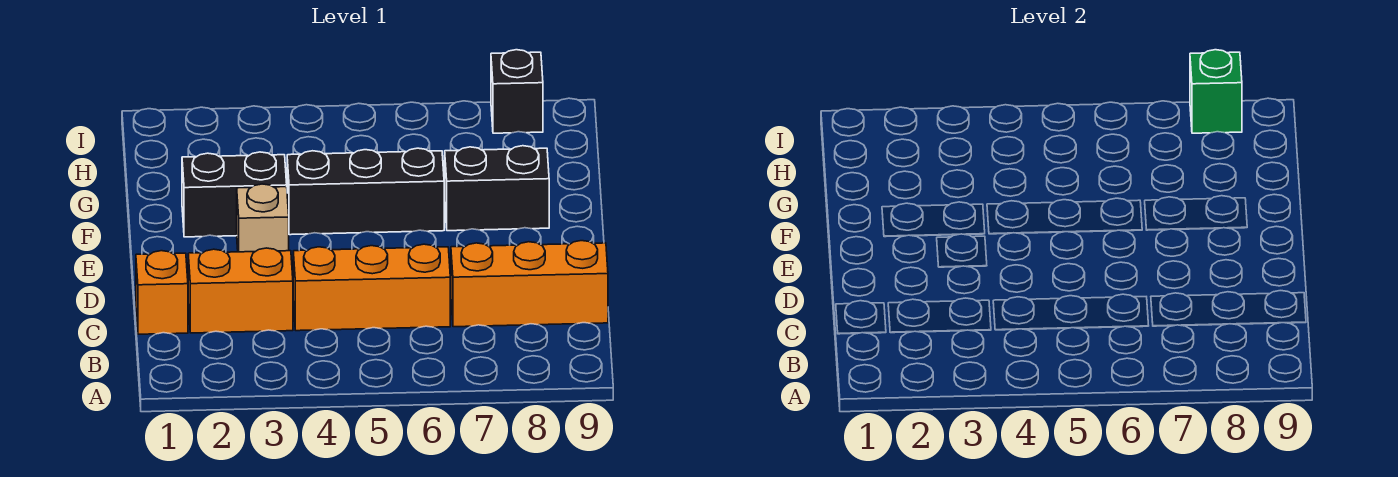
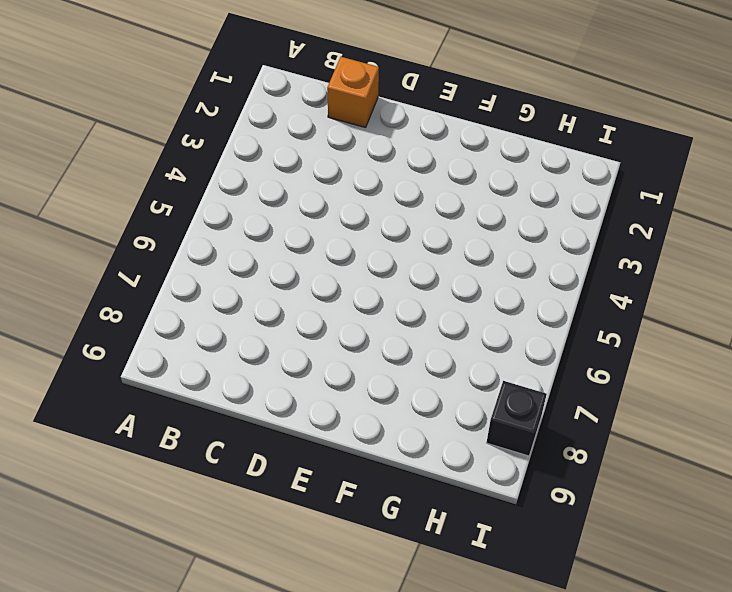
none -> orange brick C2:C3 level 1
none -> orange brick C4:C6 level 1

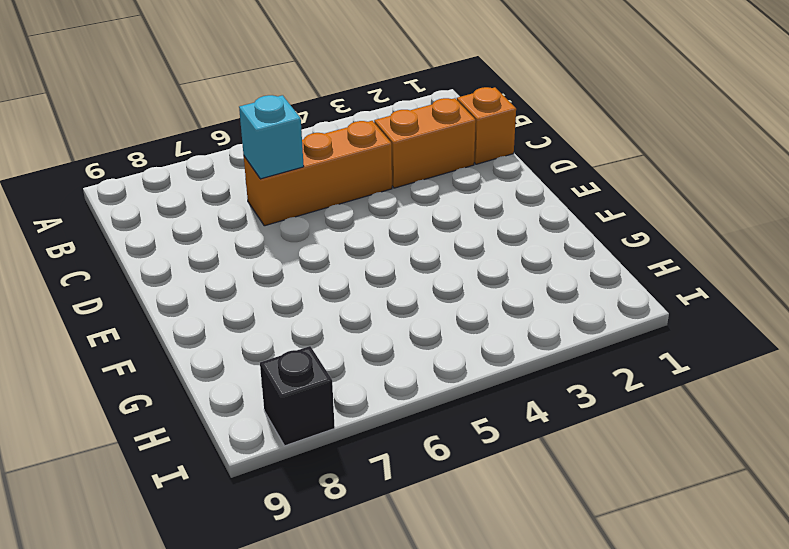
cyan brick C6 level 2 -> none
none -> orange brick C7:C9 level 1
none -> tan brick E3 level 1

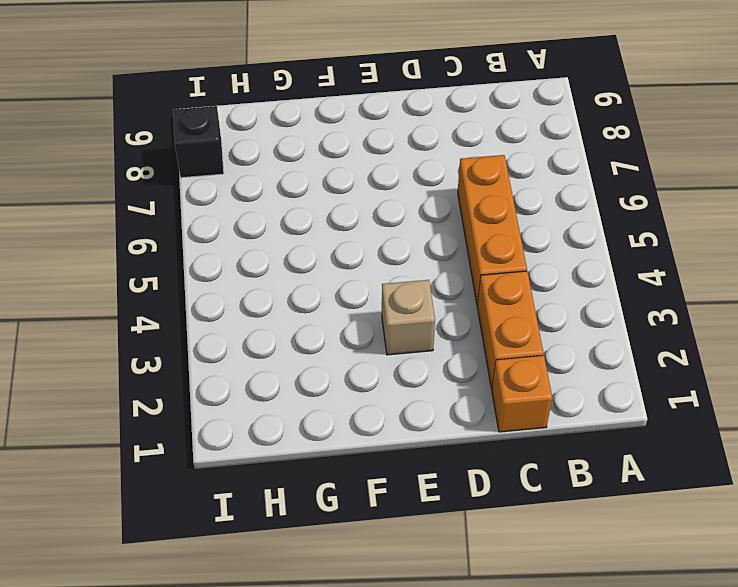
none -> orange brick C7:C9 level 1
none -> black brick F2:F3 level 1

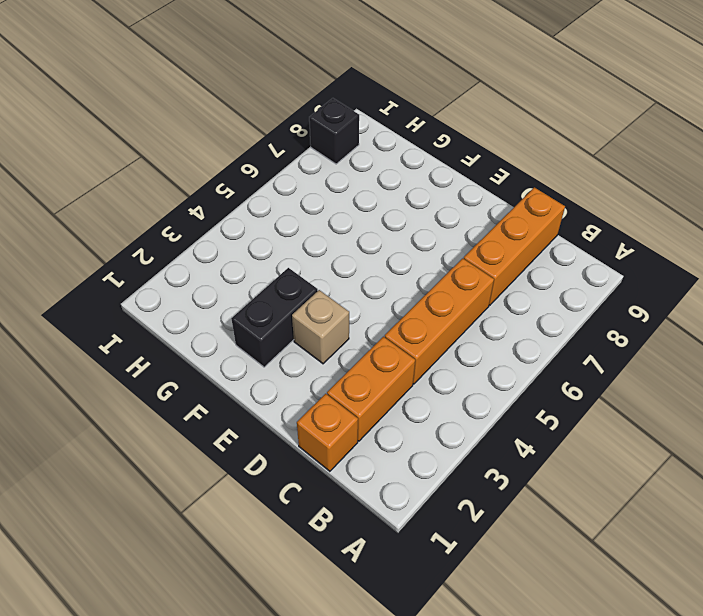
none -> black brick F4:F6 level 1
none -> black brick F7:F8 level 1

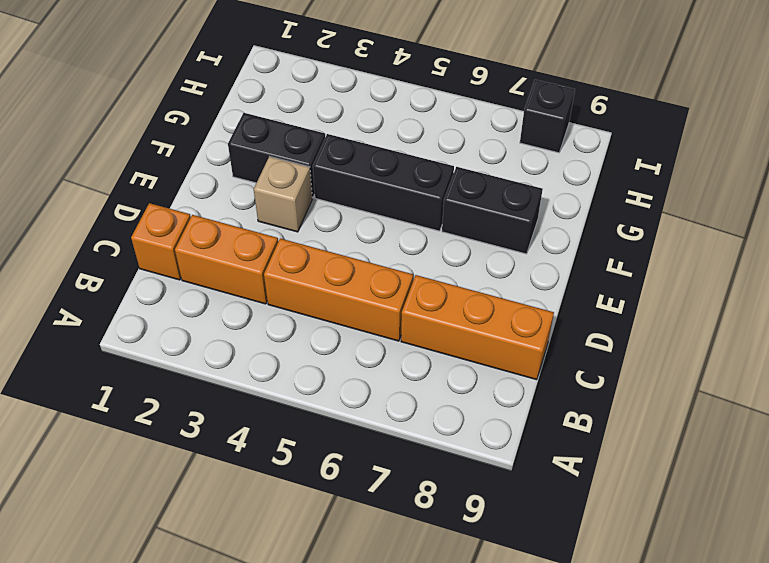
none -> green brick I8 level 2

